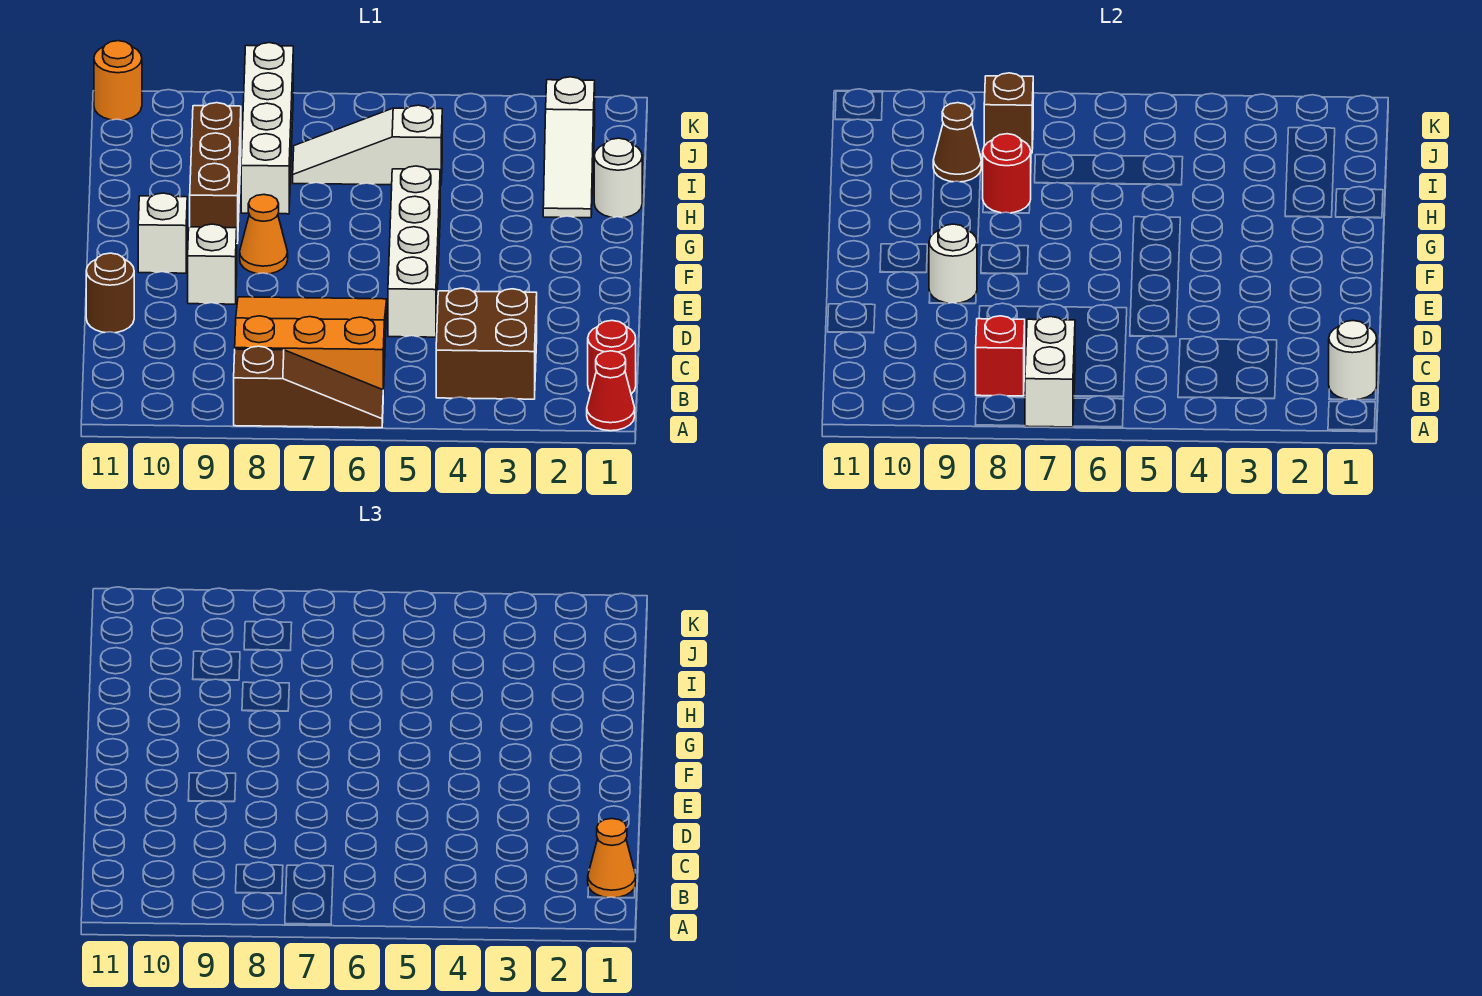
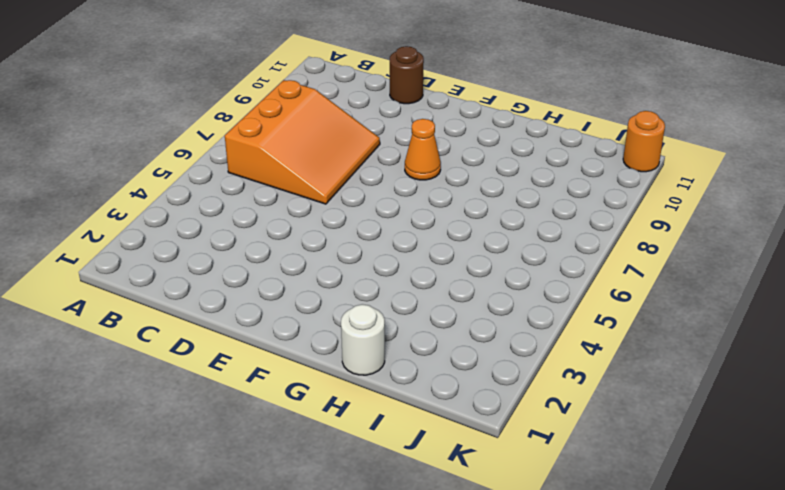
none -> red cone A1 level 1
none -> brown slope A6:A8 level 1 top 8
none -> red round brick B1 level 1

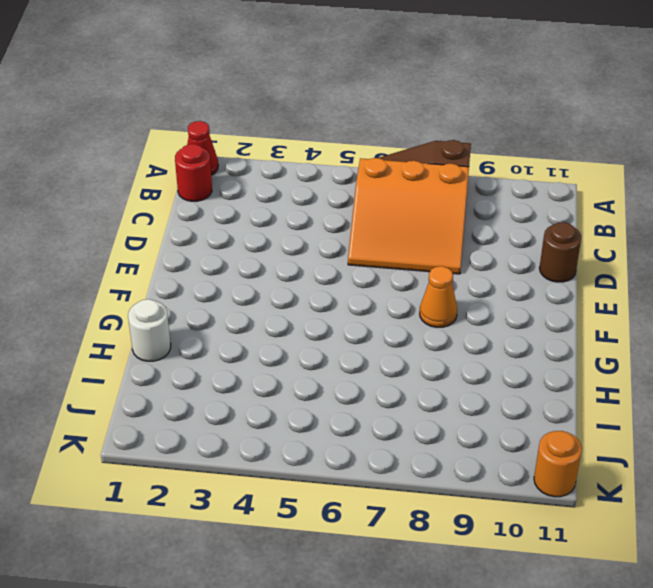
none -> brown brick B3:C4 level 1
none -> white brick D5:G5 level 1
none -> white brick E9 level 1

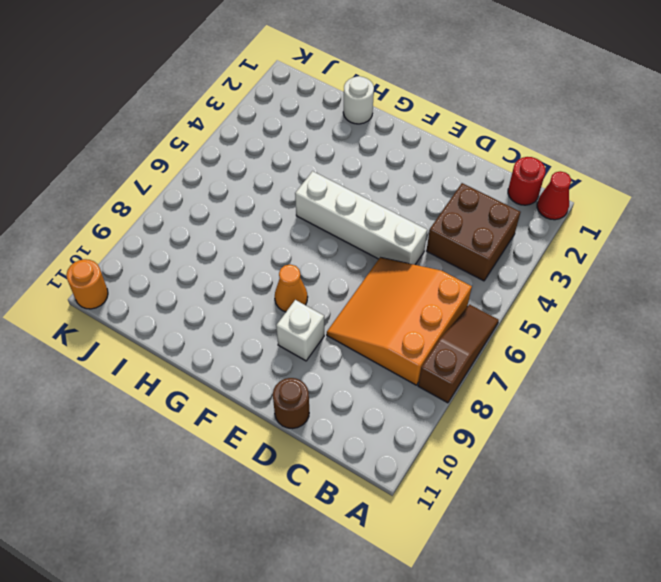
none -> white brick F10 level 1
none -> brown brick G9:I9 level 1
none -> white slope H2:J2 level 1 top J

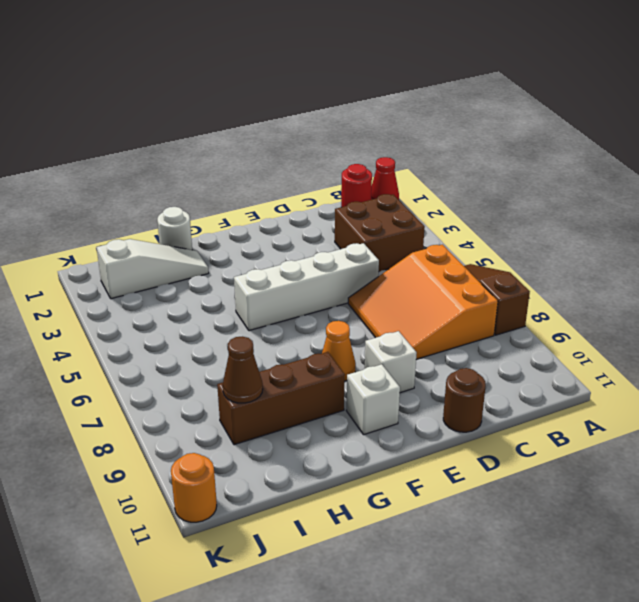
none -> white brick H8:K8 level 1
none -> white slope I5:I7 level 1 top 5
none -> white brick A7:B7 level 2

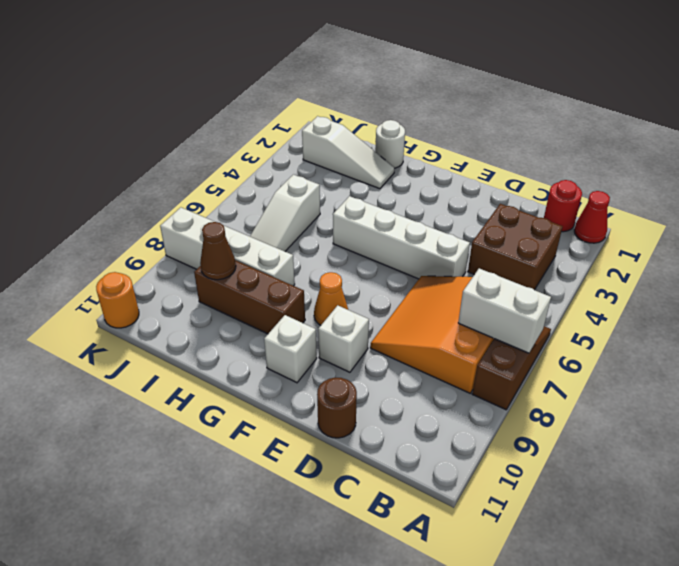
none -> white round brick B1 level 2
none -> red brick B8 level 2
none -> white round brick E9 level 2

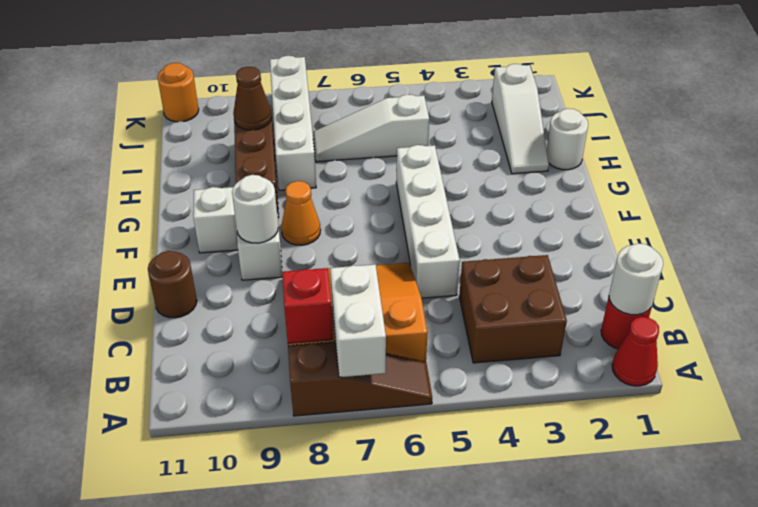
none -> red round brick H8 level 2
none -> brown brick J8 level 2
none -> orange cone B1 level 3

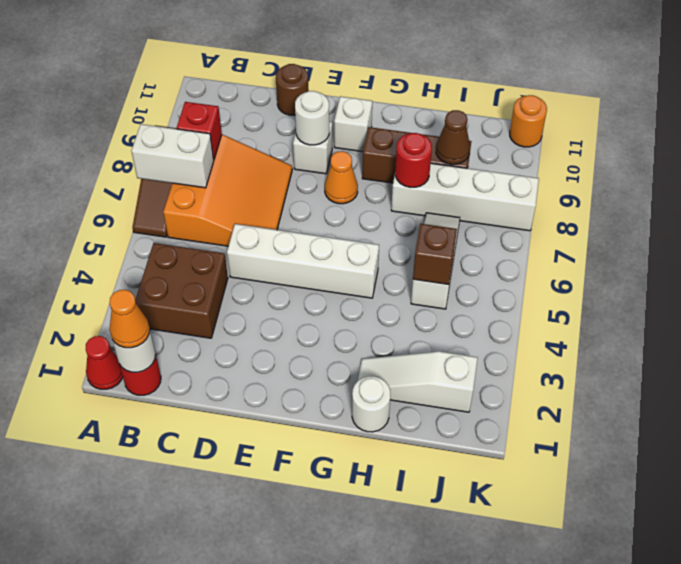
brown brick I5 level 2 -> brown brick J8 level 2

